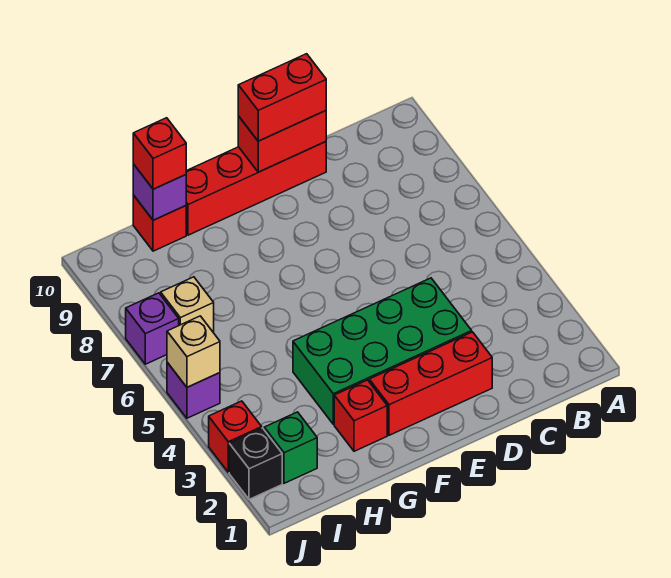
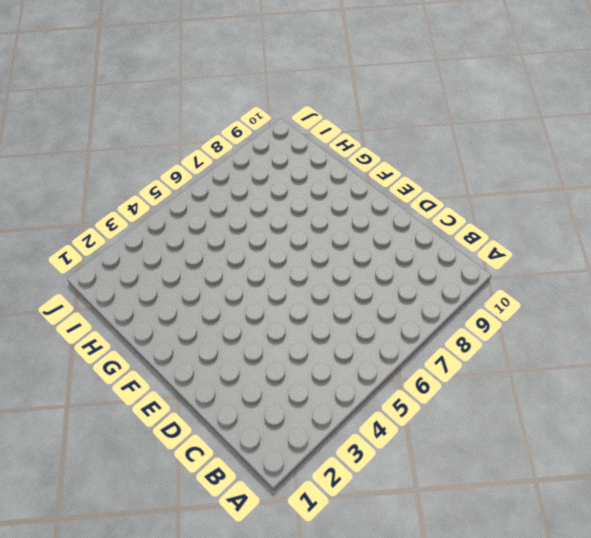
none -> red brick D2:F2 level 1
none -> green brick D3:G4 level 1
none -> red brick D10:G10 level 1

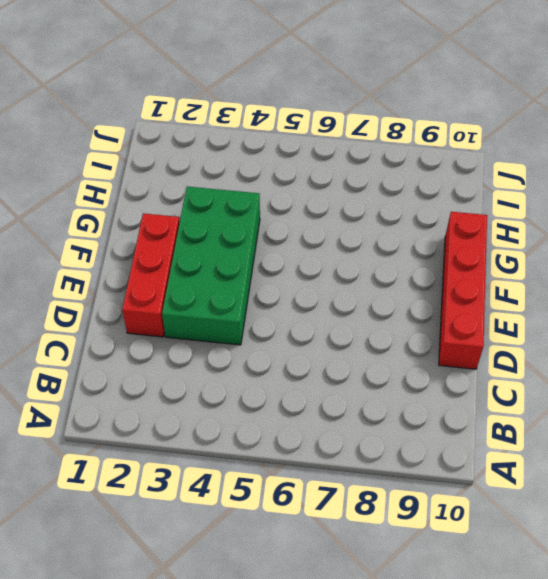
none -> red brick G2 level 1
none -> red brick H10 level 1
none -> green brick I2 level 1

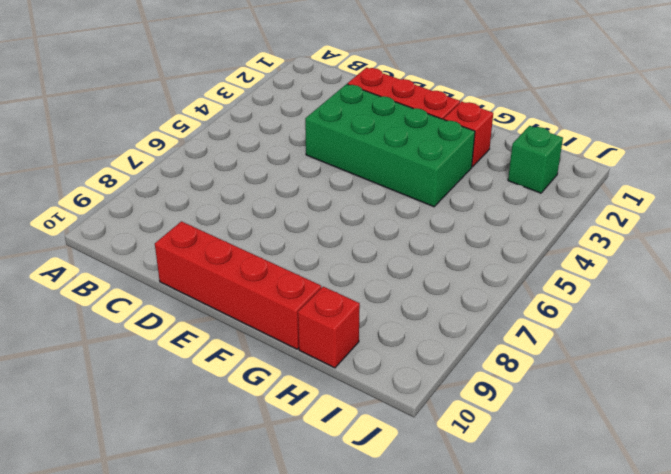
none -> tan brick I7 level 1
none -> black brick J2 level 1
none -> red brick J3 level 1

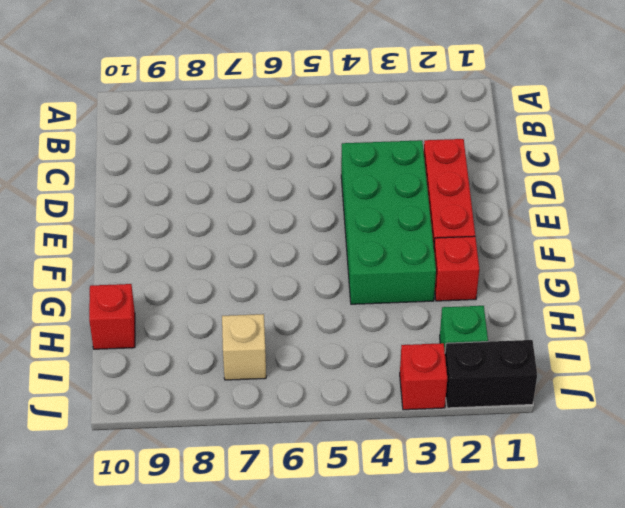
black brick J1:J2 level 1 -> black brick J2 level 1
none -> red brick D10:G10 level 1
none -> purple brick J5 level 1
none -> purple brick J7 level 1

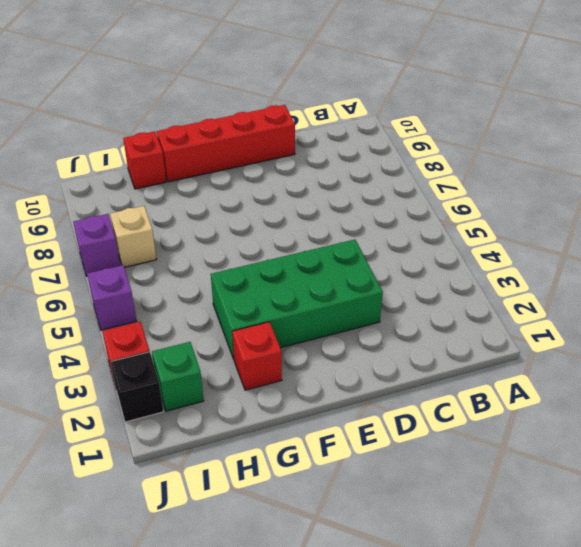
none -> red brick D2:F2 level 1
none -> red brick D10:E10 level 2
none -> purple brick H10 level 2

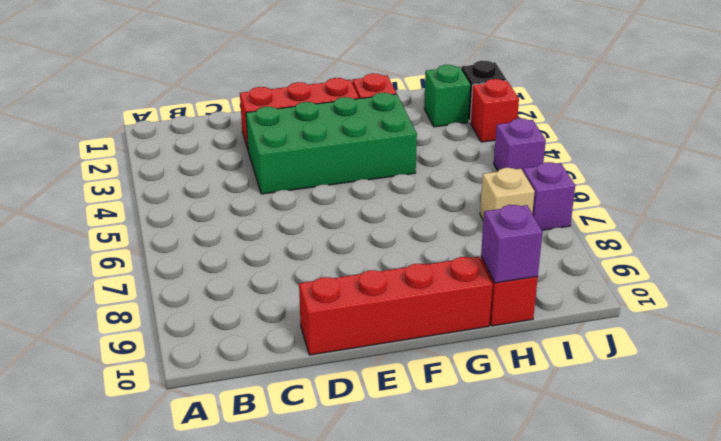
none -> red brick D10:E10 level 2
none -> tan brick J5 level 2
none -> red brick D10:E10 level 3

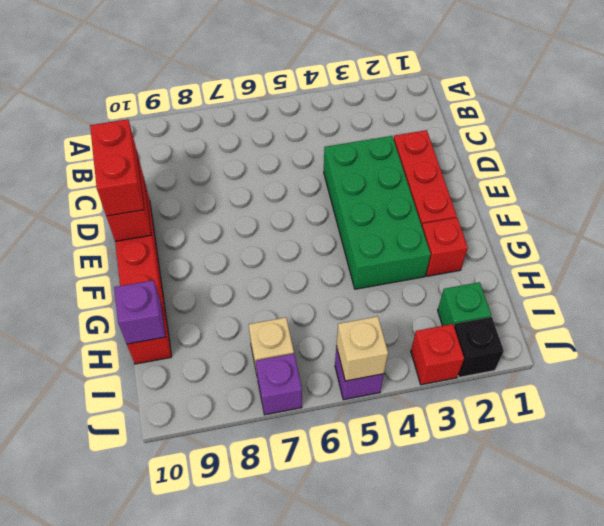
none -> red brick H10 level 3

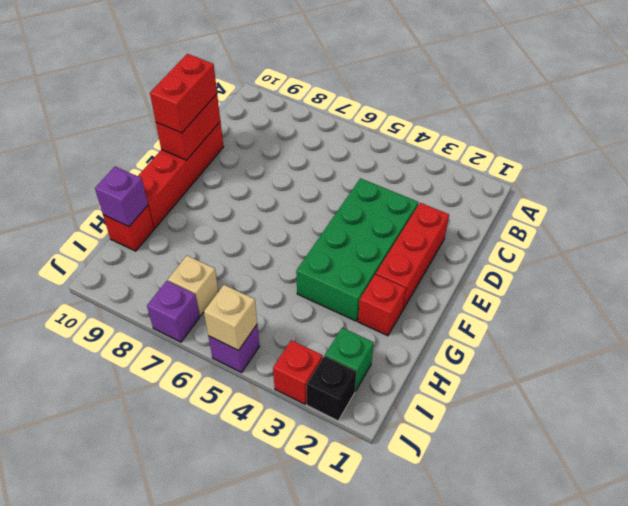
none -> red brick H10 level 3

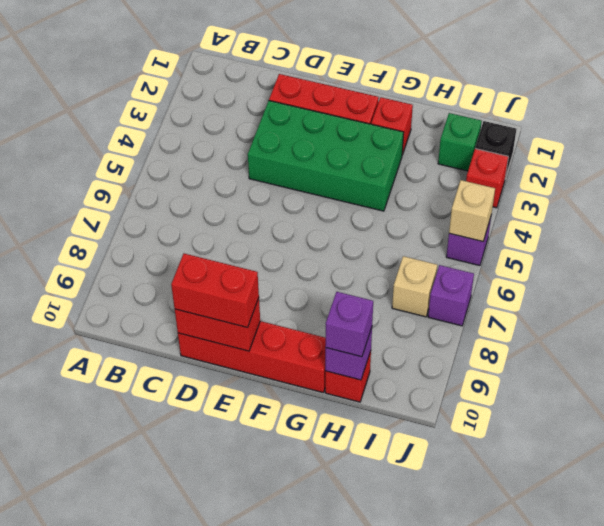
purple brick H10 level 3 -> red brick H10 level 3

